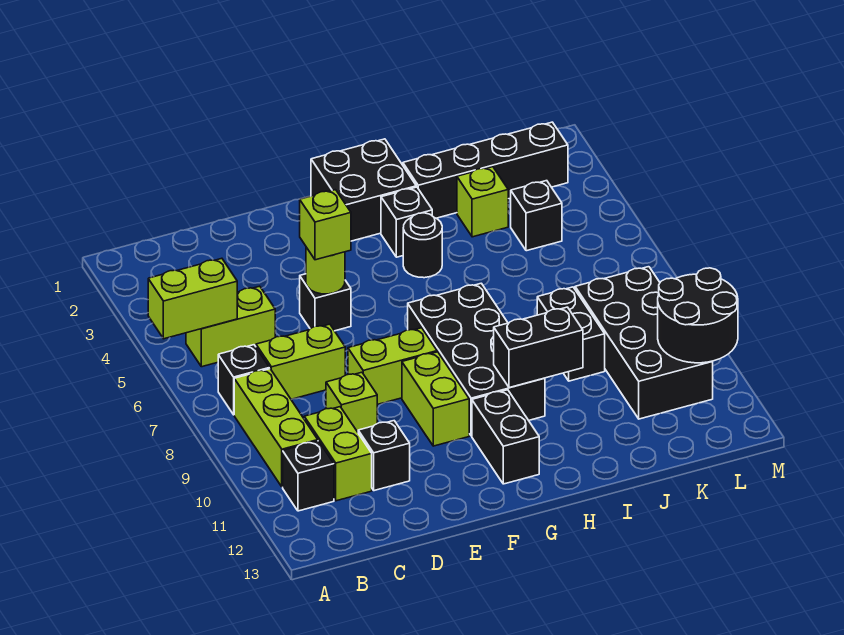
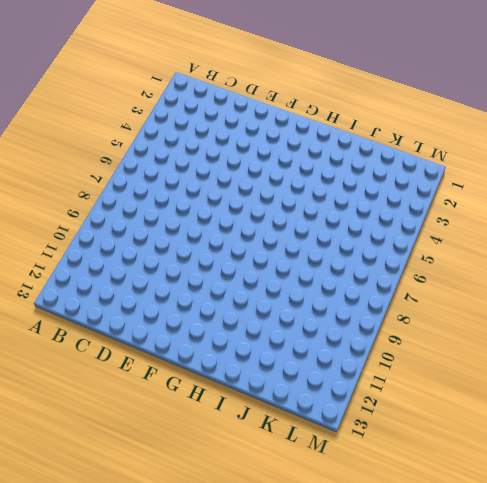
none -> lime brick B5:C5 level 1
none -> black brick B7 level 1
none -> lime brick B8:B10 level 1

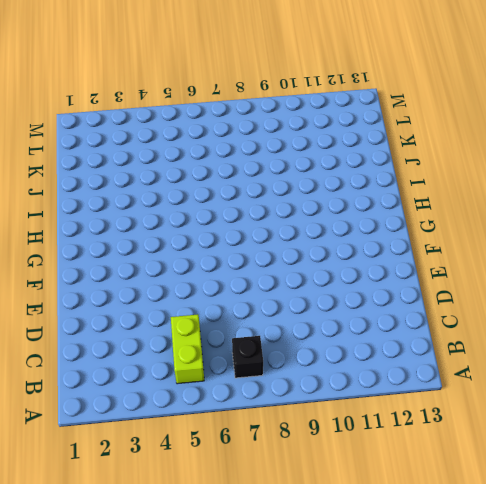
none -> lime brick B8:B10 level 1
none -> black brick B11 level 1
none -> lime brick C7:D7 level 1

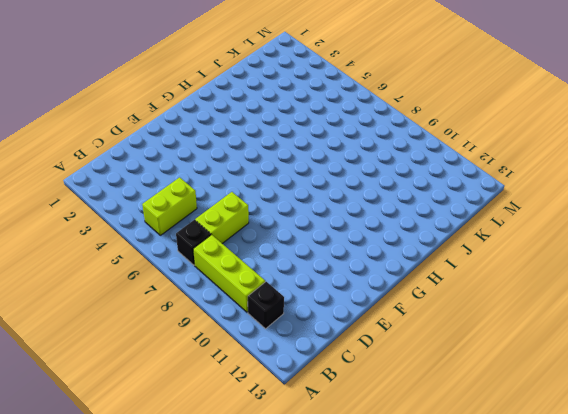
none -> lime brick C10:C11 level 1
none -> lime brick D9 level 1
none -> black brick D11 level 1

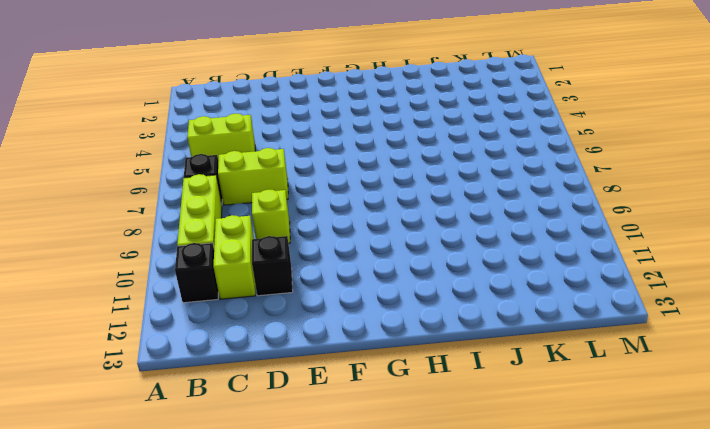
none -> black brick E5 level 1
none -> lime brick E8:F8 level 1
none -> lime brick F9:F10 level 1

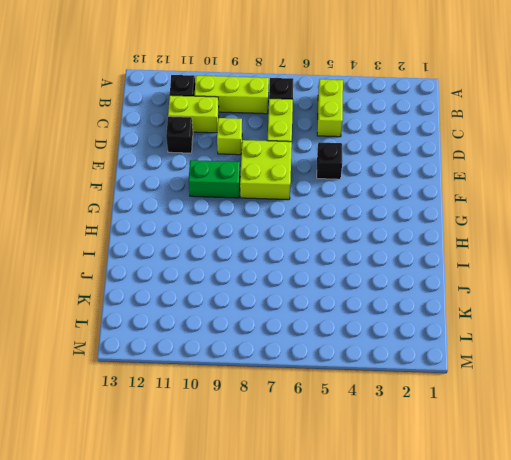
lime brick E7:F8 level 1 -> lime brick E8:F8 level 1
green brick F9:F10 level 1 -> lime brick F9:F10 level 1
none -> black brick G1:H2 level 1
none -> black brick G7:H10 level 1
none -> black brick G11:G12 level 1

